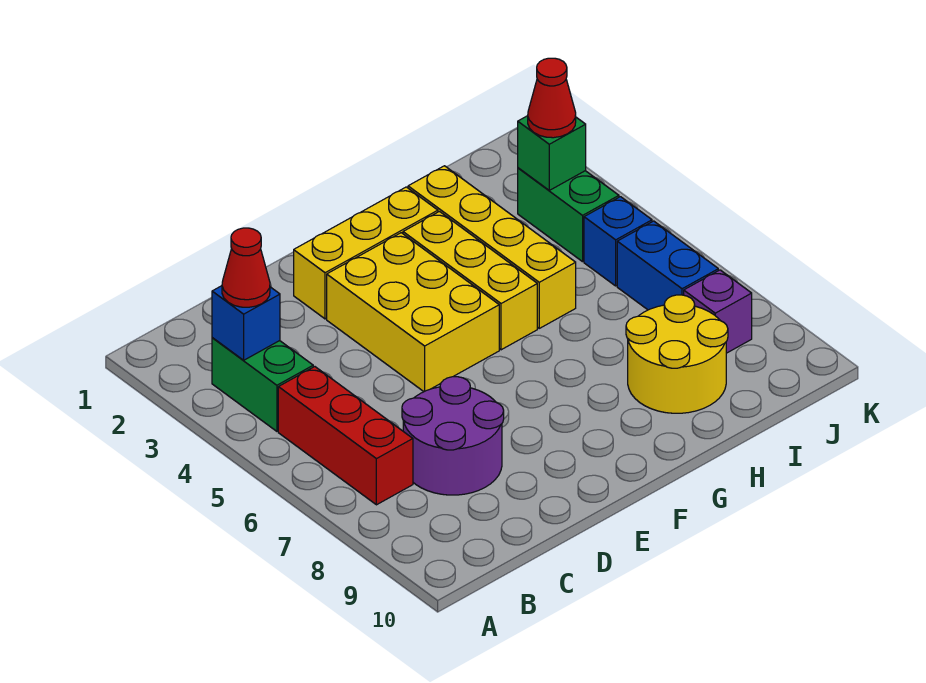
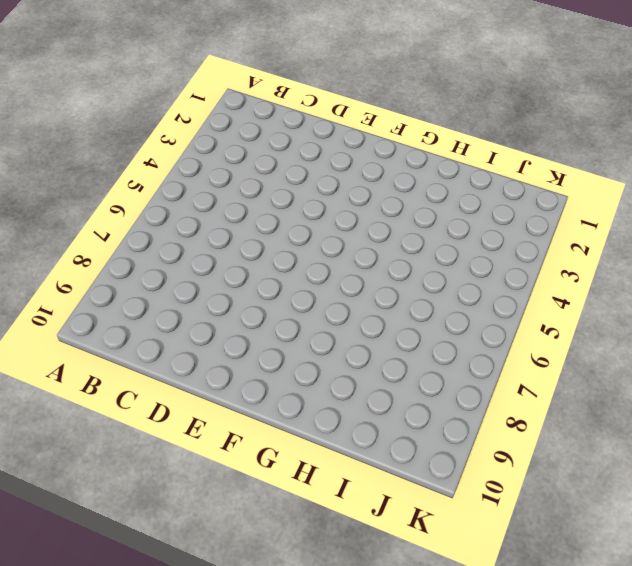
none -> green brick B3:B4 level 1
none -> red brick B5:B7 level 1
none -> purple round brick C7:D8 level 1

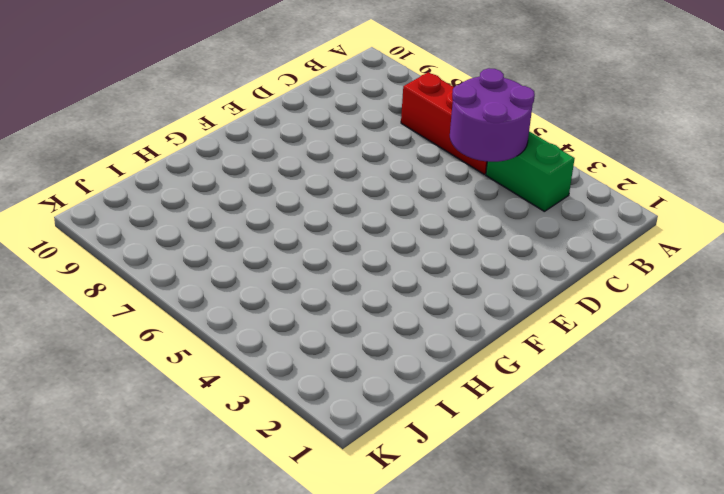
purple round brick B4:C5 level 2 -> purple round brick C7:D8 level 1
none -> yellow brick E2:G2 level 1
none -> yellow brick E3:F5 level 1
none -> yellow brick G3:G5 level 1

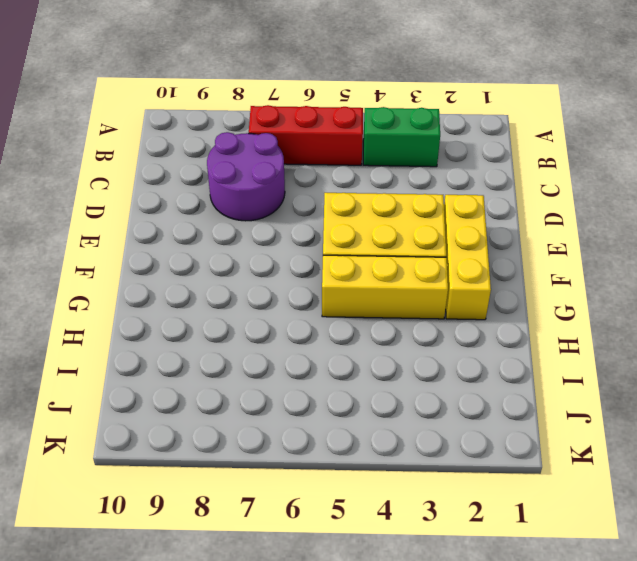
none -> yellow brick H2:H5 level 1
none -> yellow round brick H8:I9 level 1
none -> green brick J3:J4 level 1

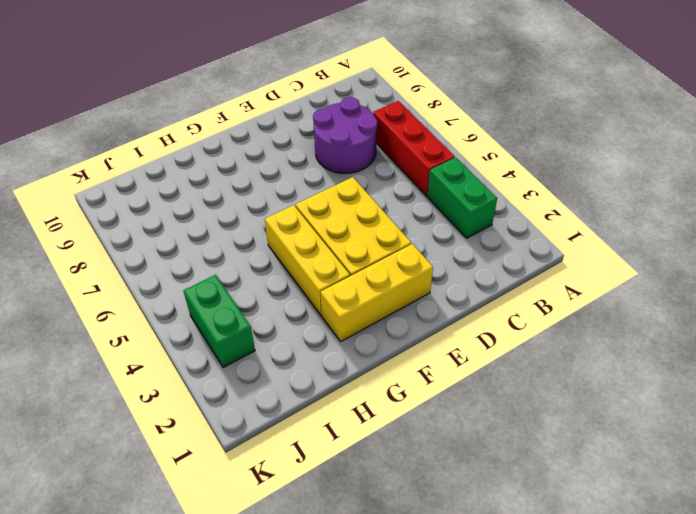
none -> yellow brick H2:H5 level 1
none -> yellow round brick H8:I9 level 1
none -> blue brick J5 level 1

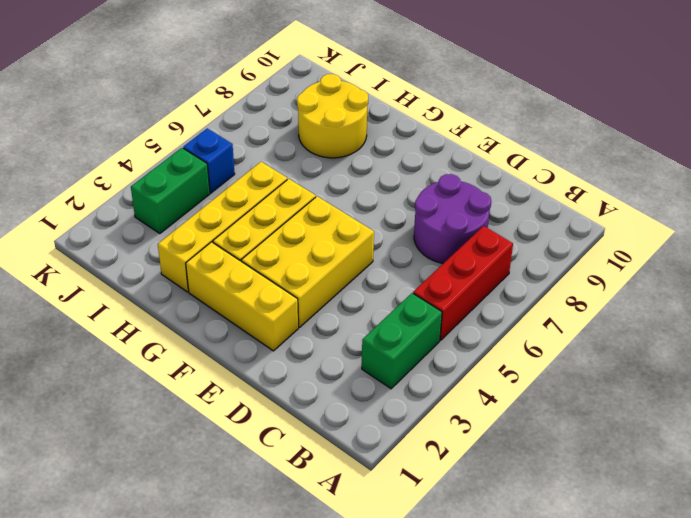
none -> blue brick J6:J7 level 1
none -> purple brick J8 level 1
none -> blue brick B3 level 2

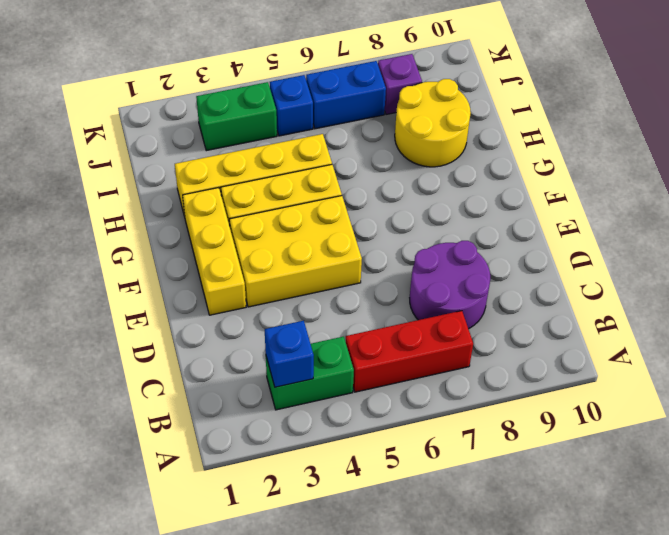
none -> green brick J3 level 2
none -> red cone B3 level 3
none -> red cone J3 level 3

